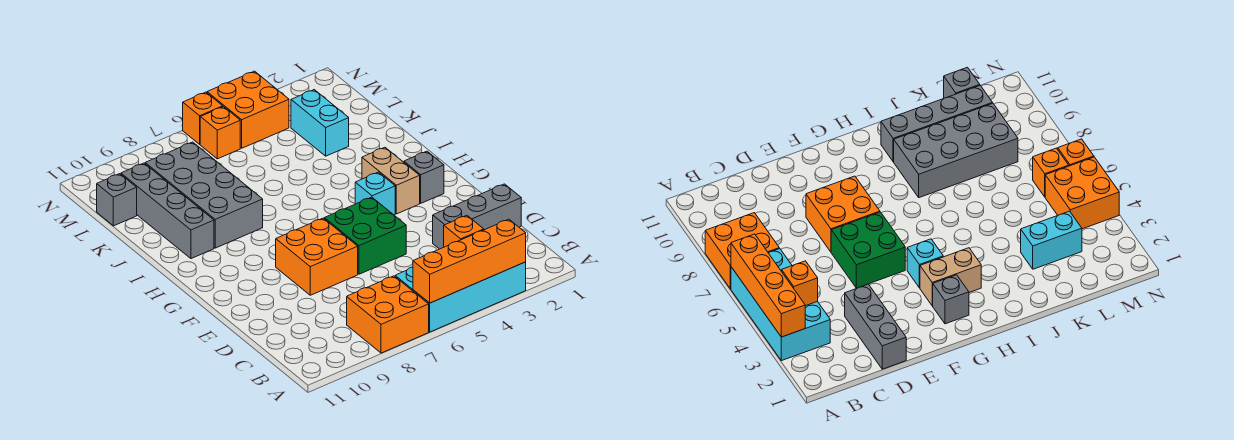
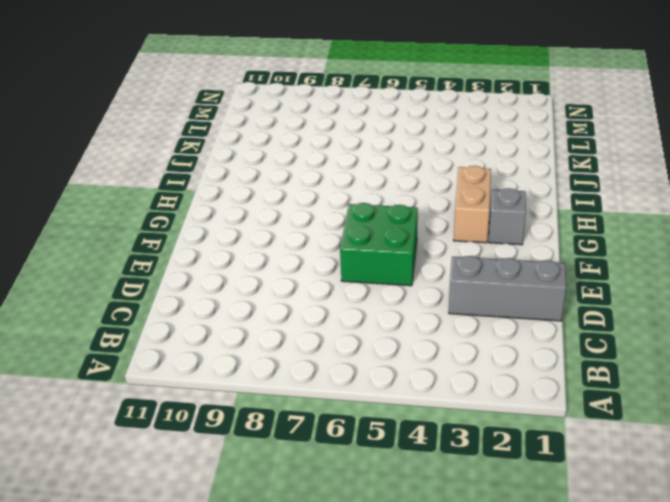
none -> cyan brick A3:B6 level 1
none -> orange brick A7:B8 level 1
none -> orange brick E7:F8 level 1

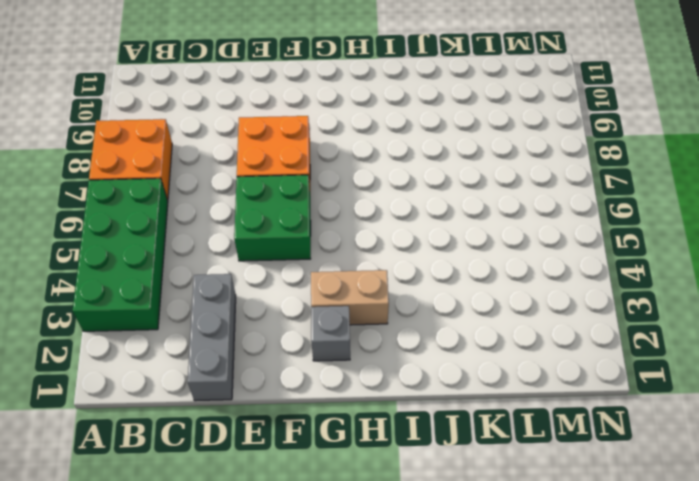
green brick A3:B6 level 1 -> cyan brick A3:B6 level 1
none -> cyan brick G4 level 1
none -> grey brick I8:L9 level 1
none -> grey brick I10:L10 level 1

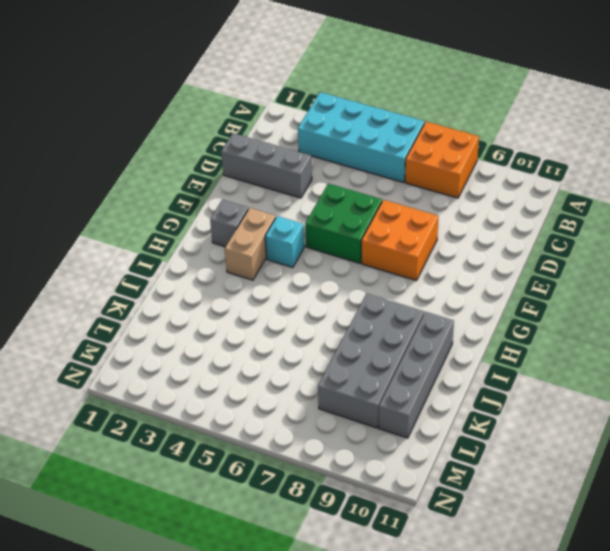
none -> cyan brick K3:L3 level 1
none -> grey brick L11 level 1
none -> orange brick M4:N5 level 1

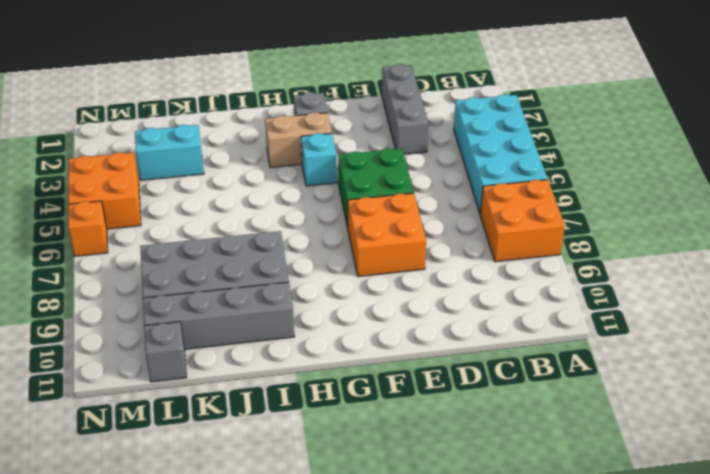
none -> orange brick M6 level 1
none -> orange brick A3:A6 level 2
none -> orange brick B4 level 2

